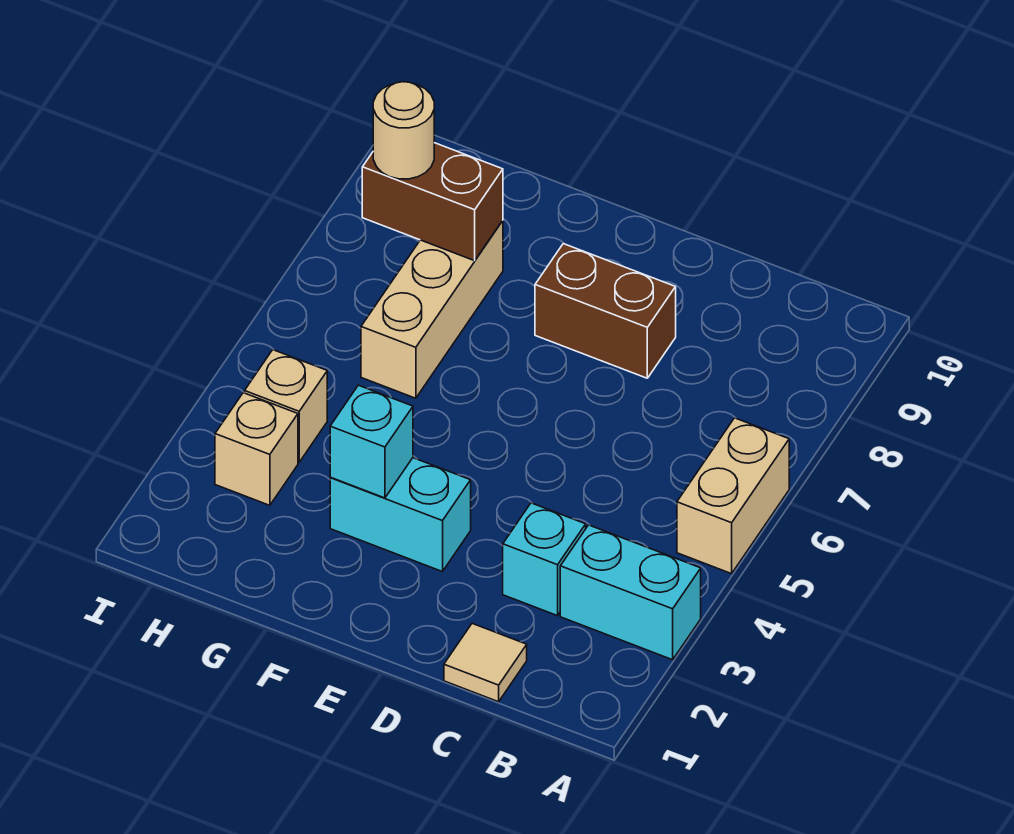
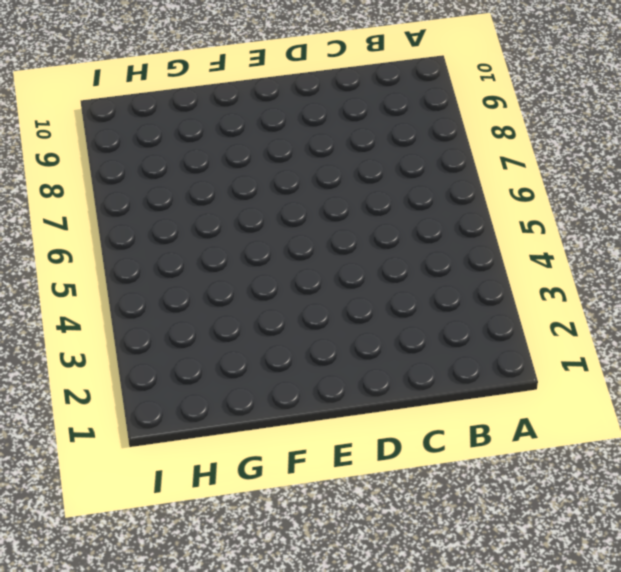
none -> cyan brick A3:B3 level 1
none -> tan brick A5:A6 level 1
none -> tan tile C1 level 1

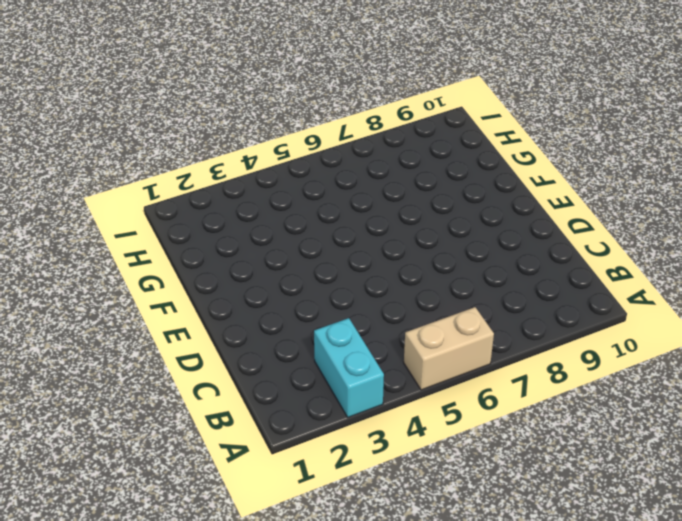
none -> tan tile C1 level 1
none -> cyan brick C3 level 1
none -> brown brick D8:E8 level 1

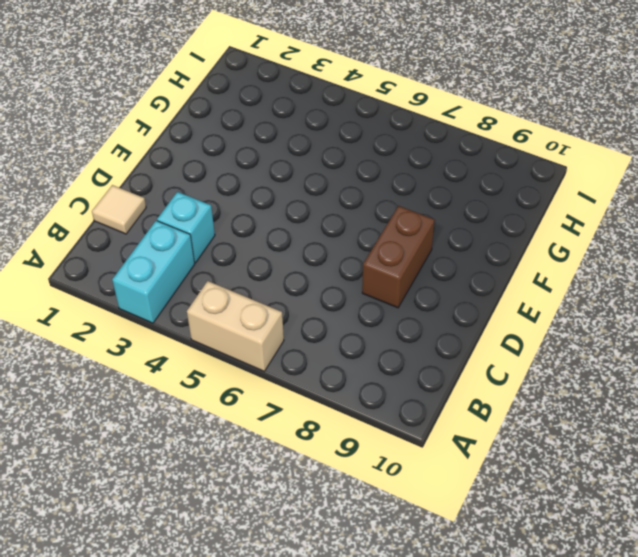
none -> cyan brick E3:F3 level 1
none -> tan brick G6:G8 level 1
none -> tan brick H3 level 1

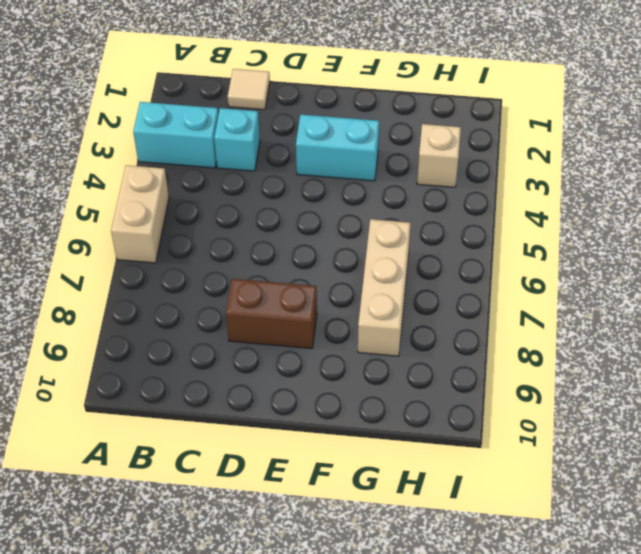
none -> tan brick H4 level 1
none -> cyan brick F3 level 2
none -> brown brick G8:H8 level 2

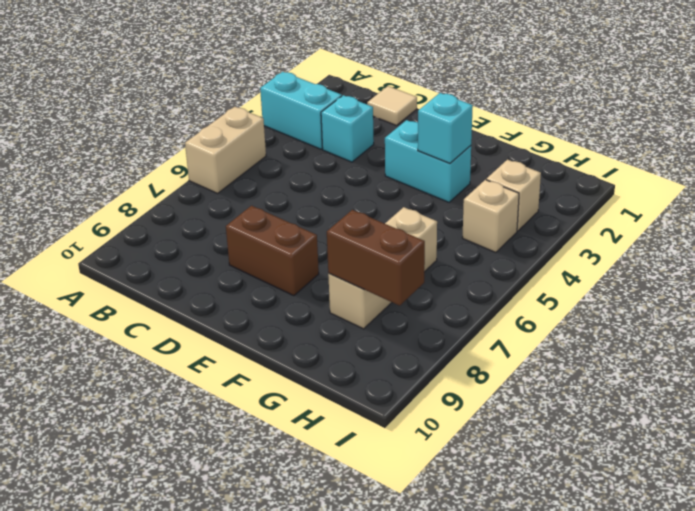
none -> tan round brick H8 level 3

